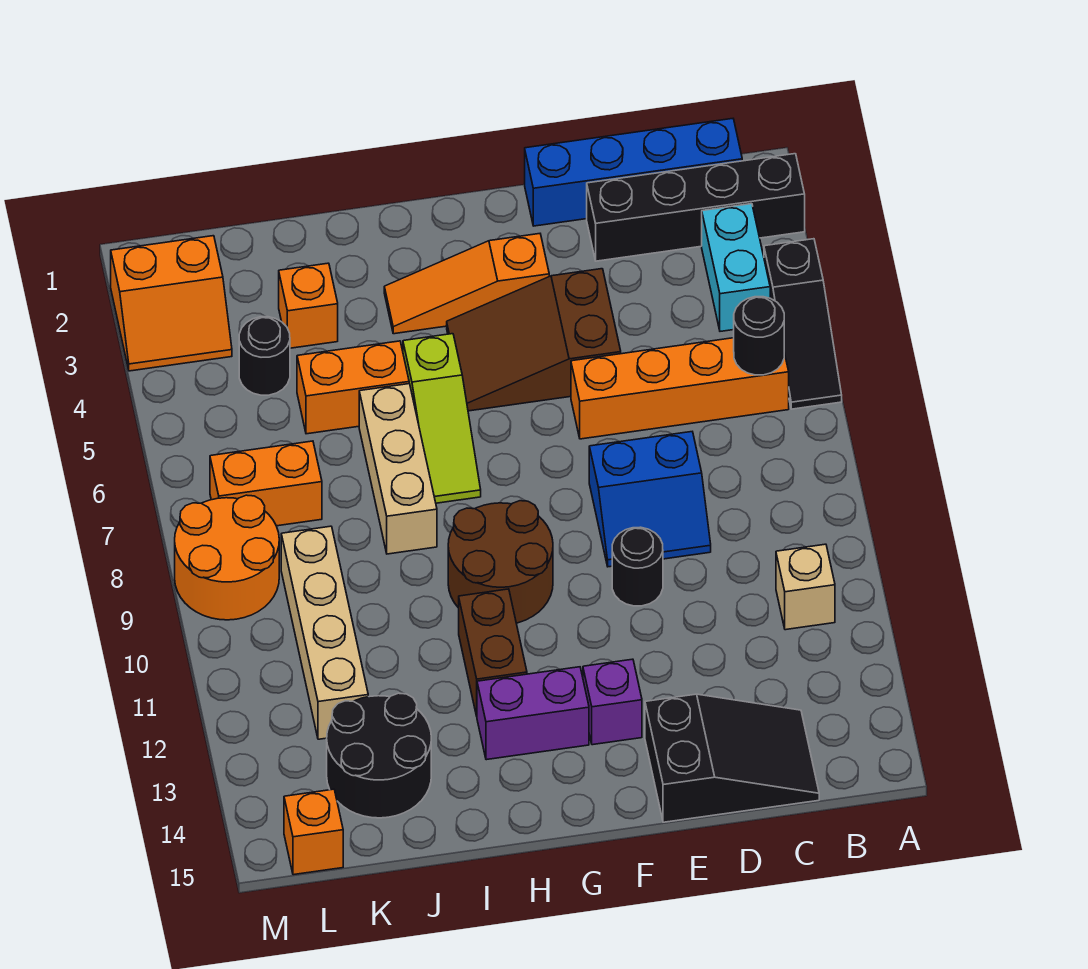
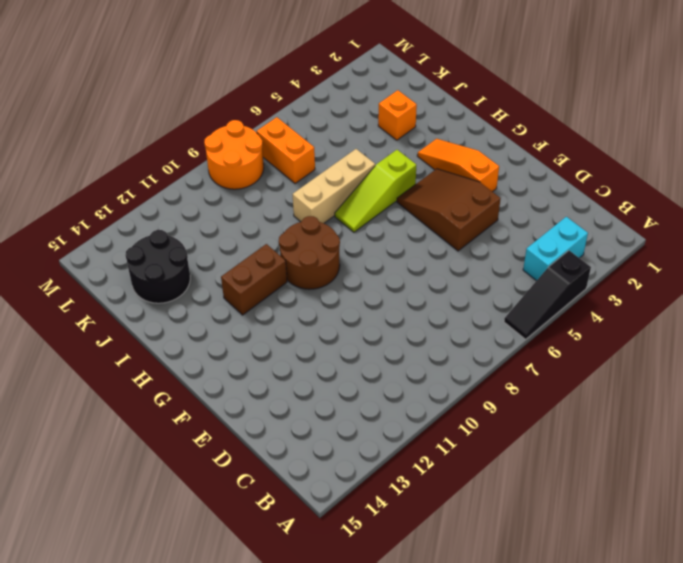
none -> black brick A2:D2 level 1
none -> blue brick B1:E1 level 1
none -> orange brick B6:E6 level 1

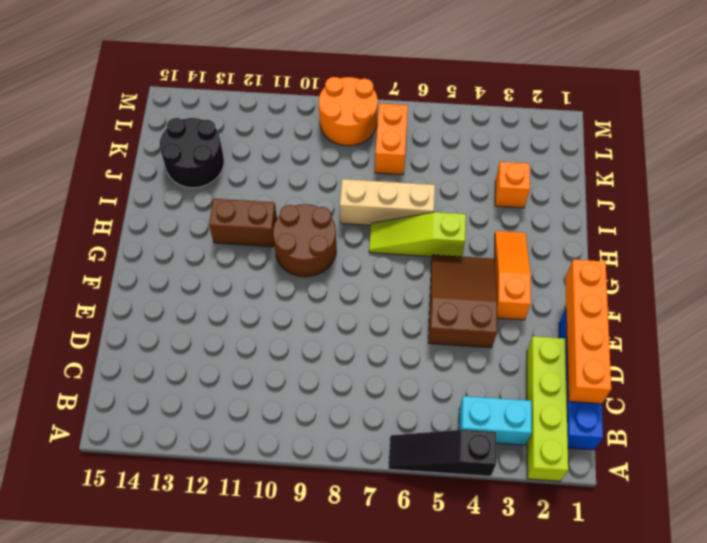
lime brick A2:D2 level 1 -> black brick A2:D2 level 1
orange brick C1:F1 level 2 -> orange brick B6:E6 level 1
none -> tan brick B11 level 1
none -> black slope C14:E15 level 1 top E
none -> blue slope D8:E9 level 1 top 8

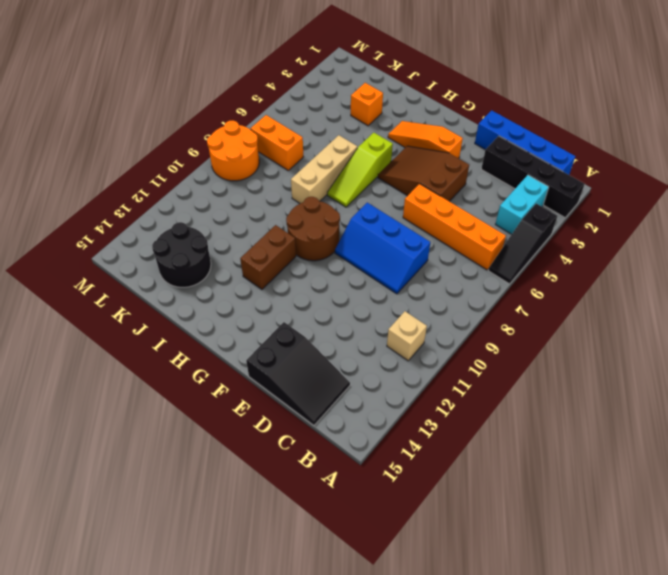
blue slope D8:F9 level 1 top 8 -> blue slope D8:E9 level 1 top 8
none -> black round brick E10 level 1
none -> purple brick F13 level 1
none -> purple brick G13:H13 level 1

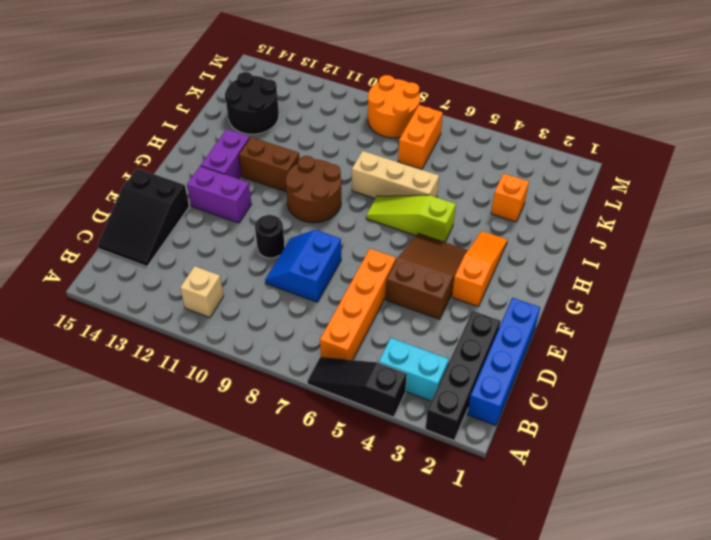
purple brick F12:F13 level 1 -> purple brick F13 level 1
none -> orange brick I5:J5 level 1
none -> black round brick K4 level 1
none -> tan brick K9:K12 level 1

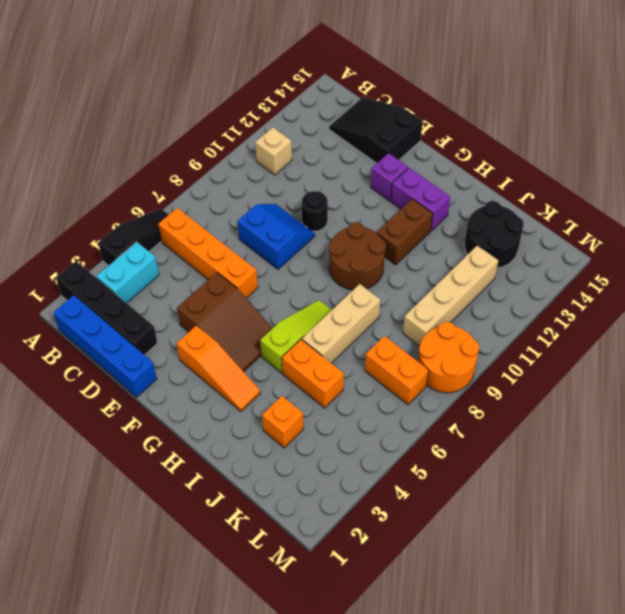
none -> black round brick K4 level 1
none -> orange slope L2:M3 level 1 top 2
none -> orange brick L15 level 1

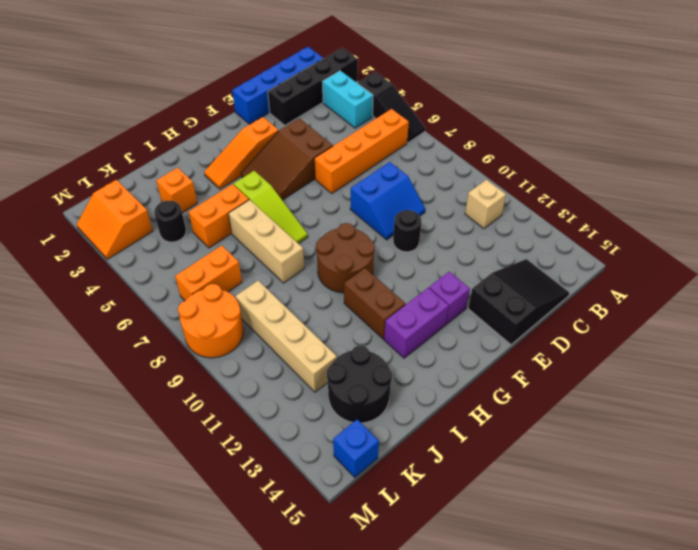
orange slope L2:M3 level 1 top L -> orange slope L2:M3 level 1 top 2
blue brick L15 level 1 -> orange brick L15 level 1
none -> black round brick B6 level 2

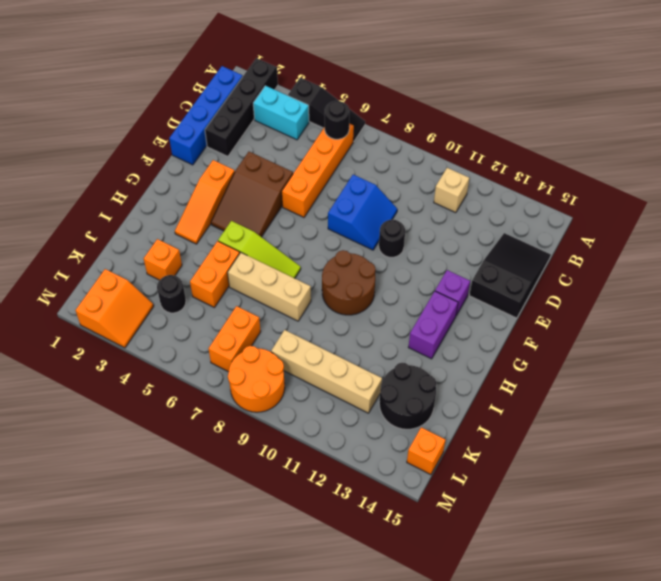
none -> brown brick H11:H12 level 1

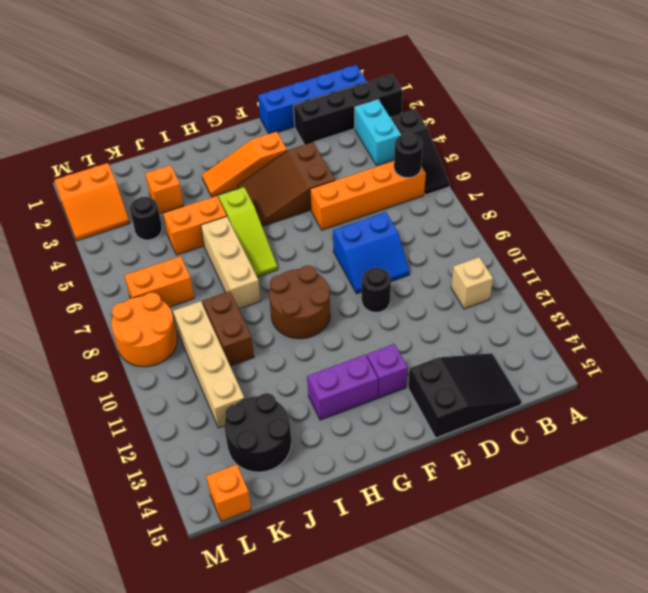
brown brick J9:J10 level 1 -> brown brick H11:H12 level 1

